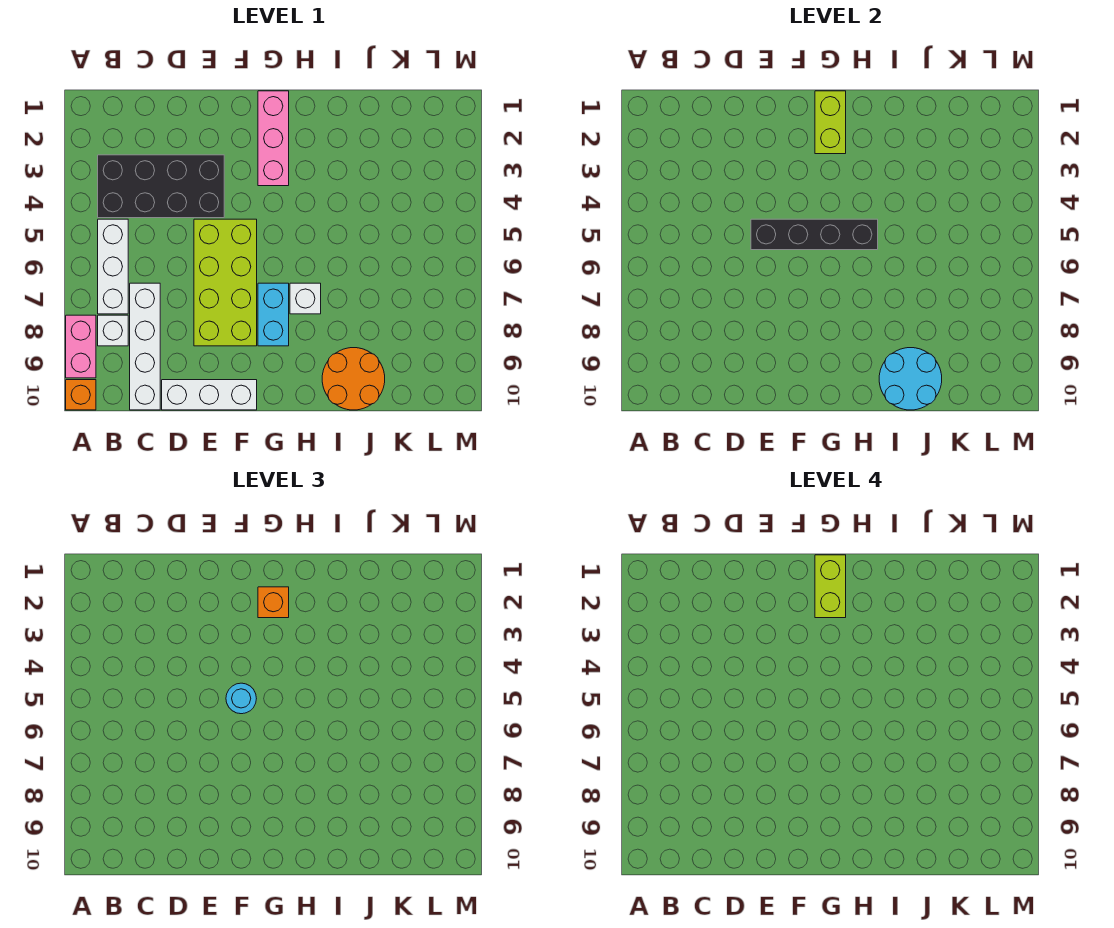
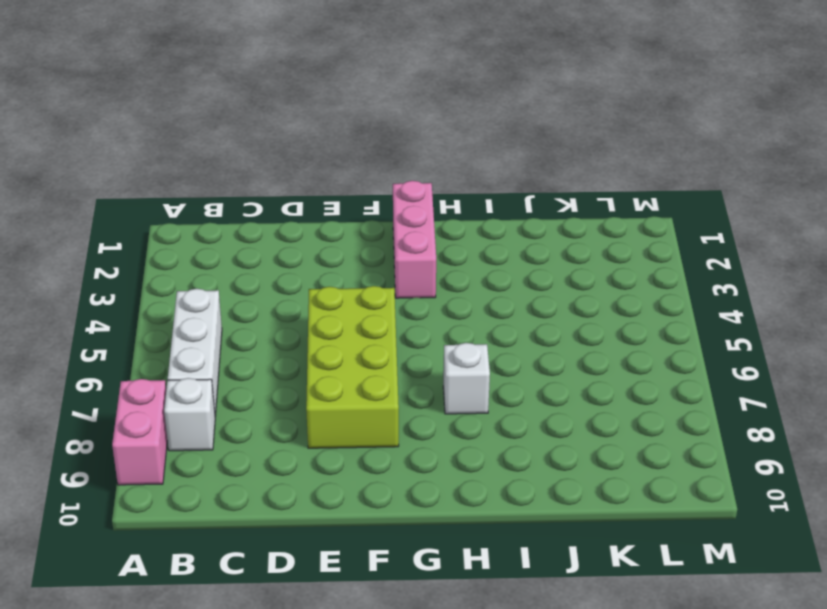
none -> orange brick A10 level 1
none -> black brick B3:E4 level 1
none -> white brick C7:C10 level 1

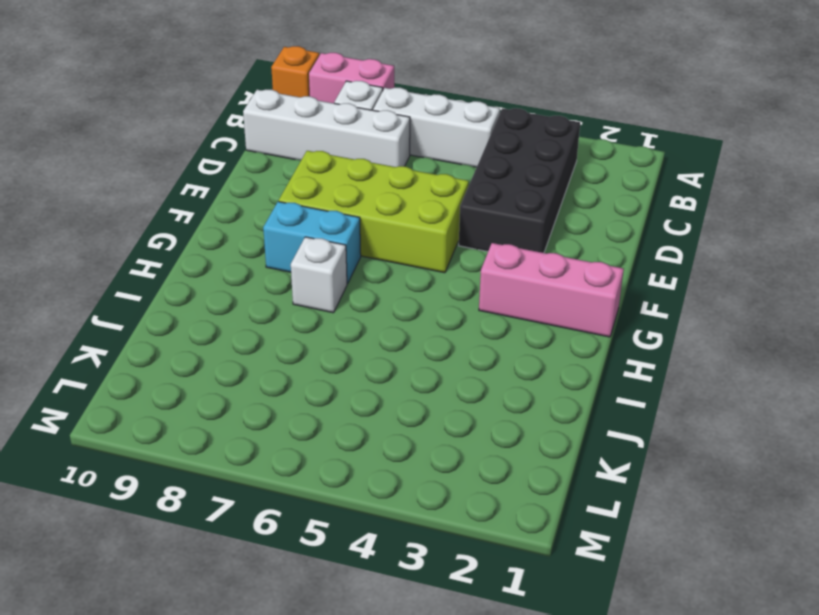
none -> white brick D10:F10 level 1
none -> orange round brick I9:J10 level 1
none -> black brick E5:H5 level 2

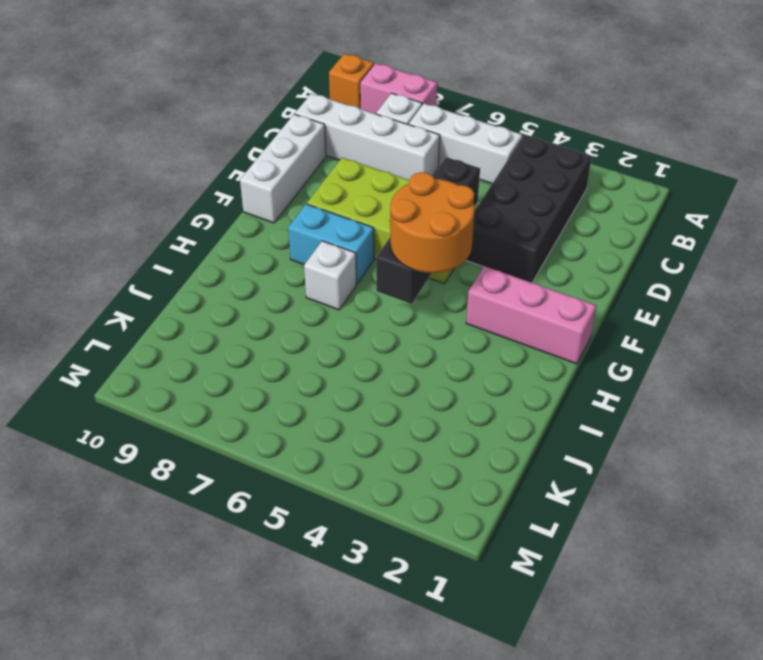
orange round brick G4:H5 level 3 -> orange round brick I9:J10 level 1
none -> lime brick G1:G2 level 2
none -> cyan round brick I9:J10 level 2
none -> cyan round brick F5 level 3

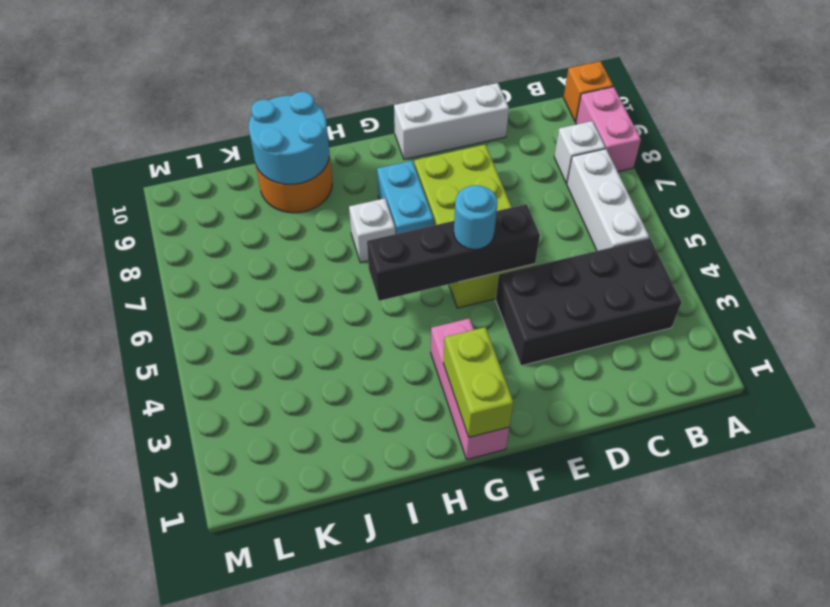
none -> white brick C7:C10 level 1
none -> orange brick G2 level 3
none -> lime brick G1:G2 level 4

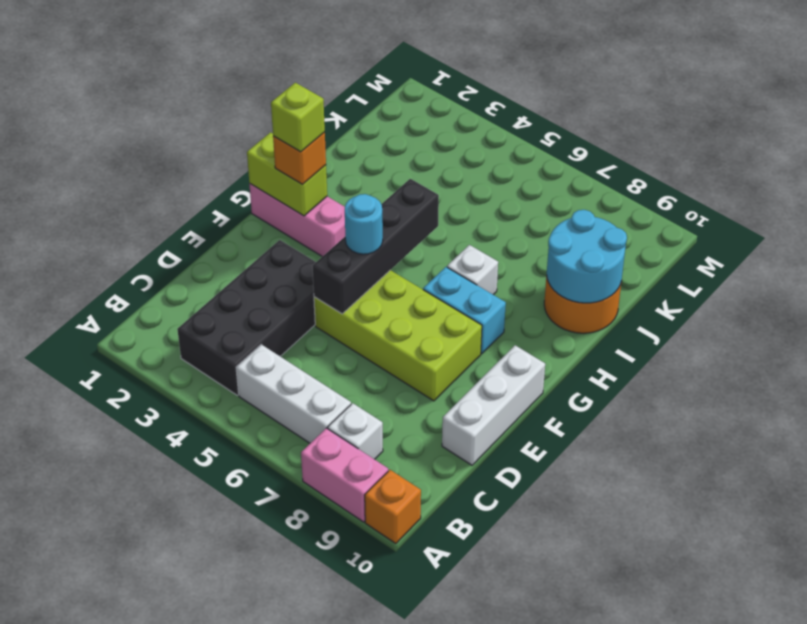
lime brick G2 level 4 -> lime brick G1:G2 level 4
none -> white brick C7:C10 level 1

